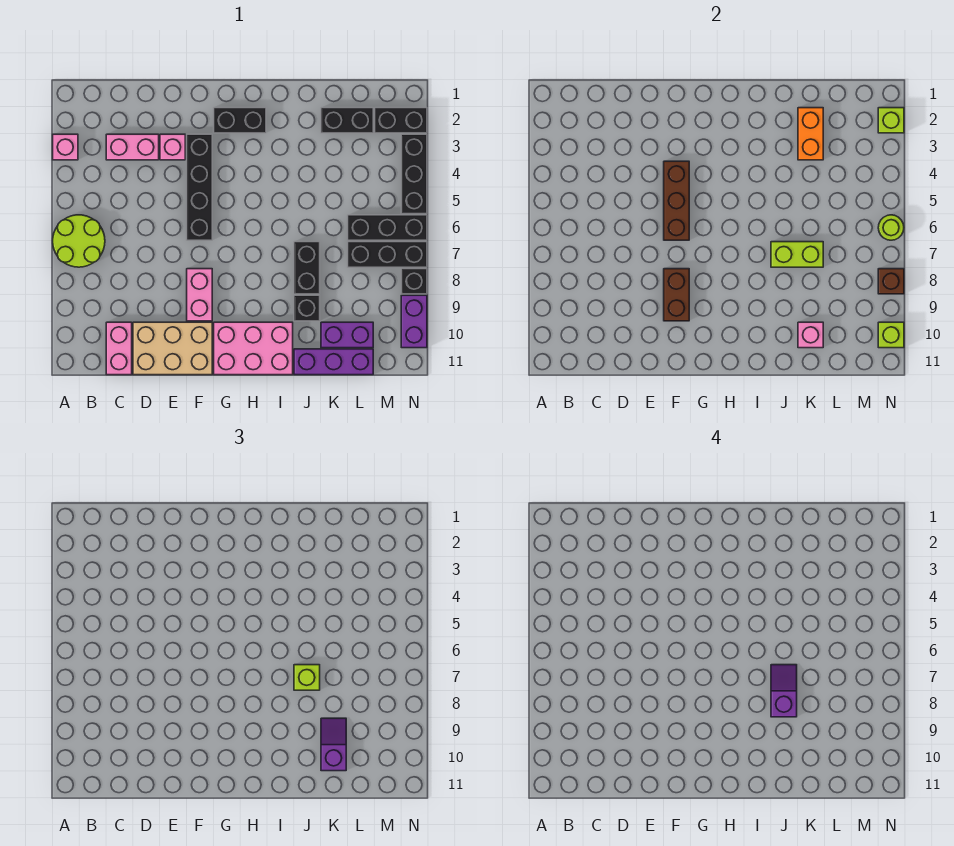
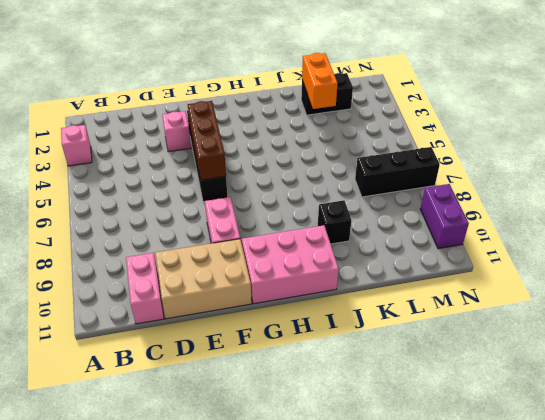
none -> lime round brick A6:B7 level 1
none -> pink brick C3:D3 level 1
none -> black brick G2:H2 level 1
none -> black brick J7:J8 level 1

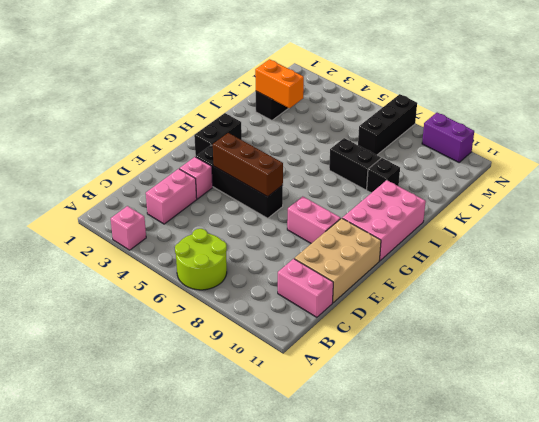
none -> purple brick J11:L11 level 1
none -> purple brick K10:L10 level 1
none -> black brick L6:N6 level 1
none -> black brick M2:N2 level 1

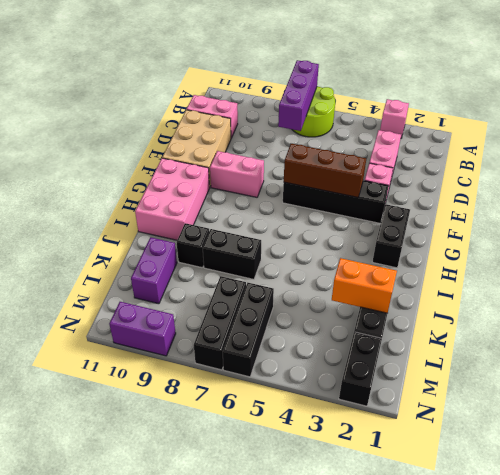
purple brick A7:C7 level 2 -> purple brick J11:L11 level 1
none -> black brick N3:N5 level 1
none -> black brick N8 level 1
none -> brown brick F8:F9 level 2
none -> lime brick J7:K7 level 2

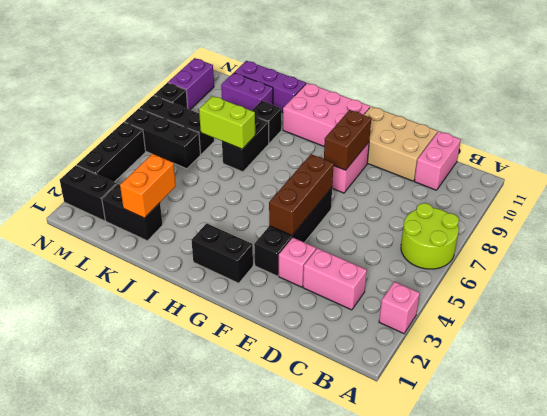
none -> pink brick K10 level 2
none -> lime brick N2 level 2
none -> lime round brick N6 level 2
none -> brown brick N8 level 2

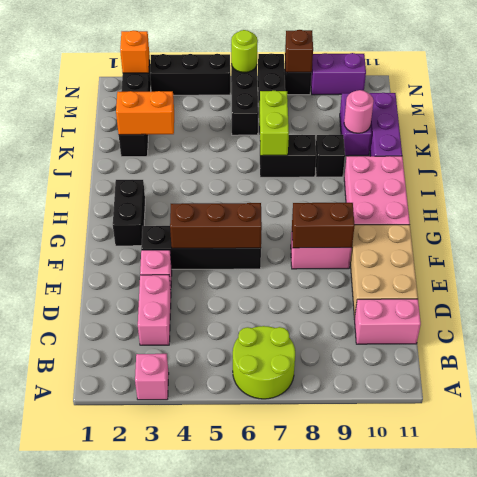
pink round brick K10 level 2 -> pink brick K10 level 2
orange brick N2 level 2 -> lime brick N2 level 2
none -> lime brick N10 level 2
none -> lime brick J7 level 3
none -> purple slope K9:K10 level 3 top 10
none -> purple slope J7:J8 level 4 top 8

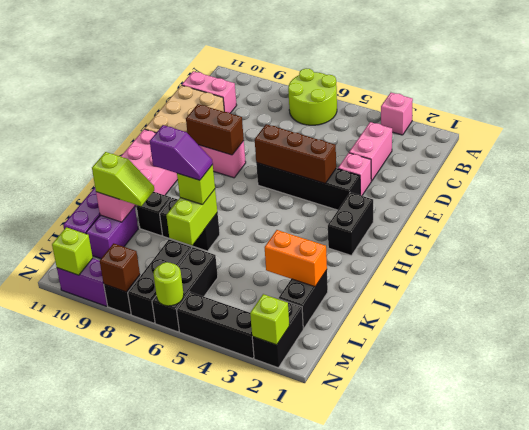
lime slope K9:K10 level 3 top 10 -> purple slope K9:K10 level 3 top 10

